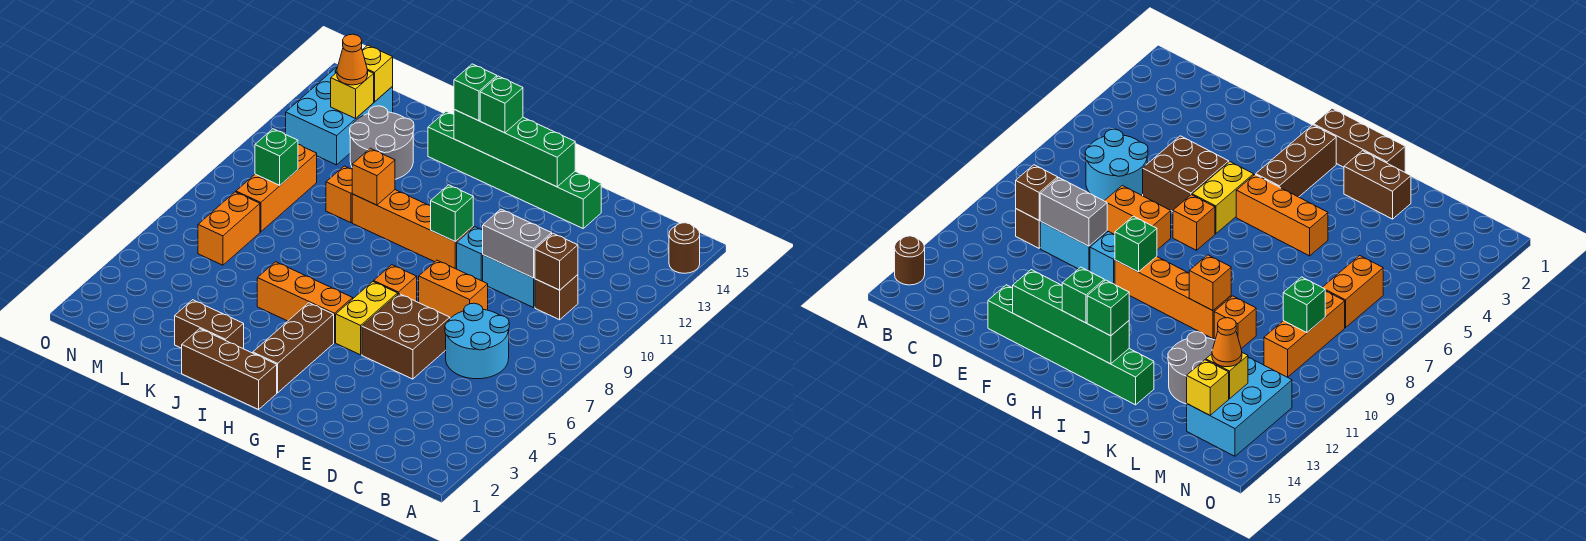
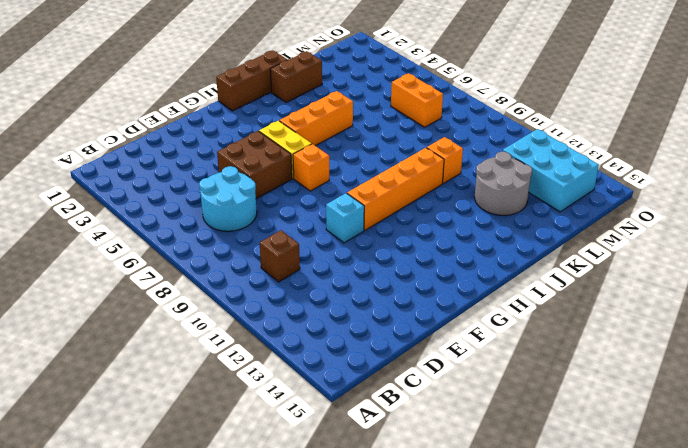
none -> brown round brick A14 level 1
none -> cyan brick D10:E10 level 1
none -> orange brick E8:F8 level 1
none -> green brick E14:J14 level 1

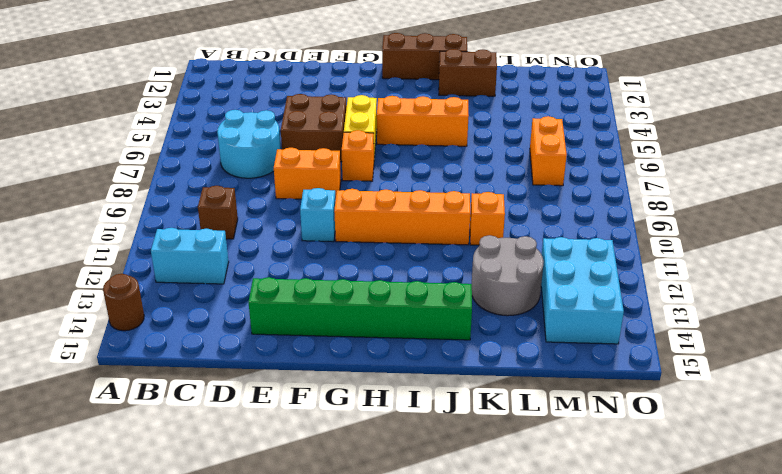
cyan brick B12:C12 level 1 -> cyan brick D10:E10 level 1
none -> brown brick H2:H4 level 1
none -> orange brick M8:M10 level 1
none -> brown brick C10 level 2
none -> grey brick D10:E10 level 2

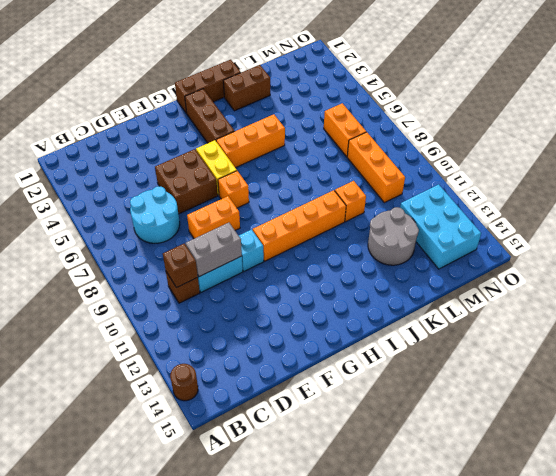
none -> green brick E14:J14 level 1
none -> green brick F14:I14 level 2
none -> green brick G10 level 2
none -> orange brick J10 level 2

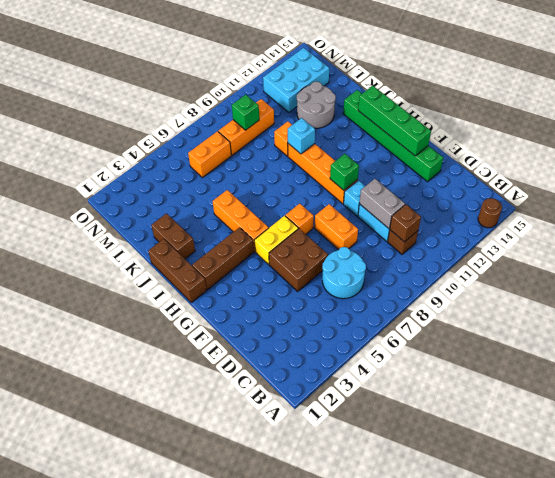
cyan brick J10 level 2 -> orange brick J10 level 2
none -> yellow brick M13 level 2
none -> yellow brick M14 level 2
none -> green brick H14 level 3
none -> green brick I14 level 3

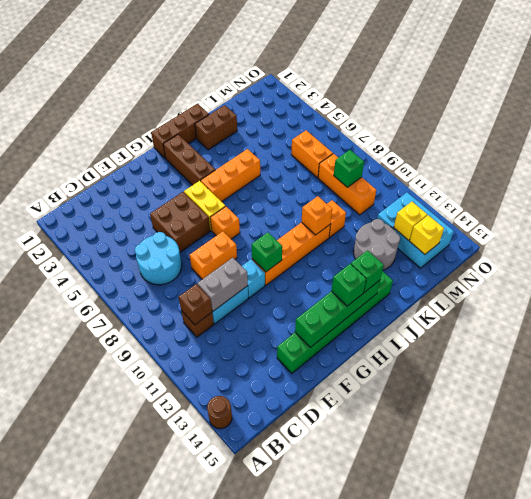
none -> orange cone M13 level 3

